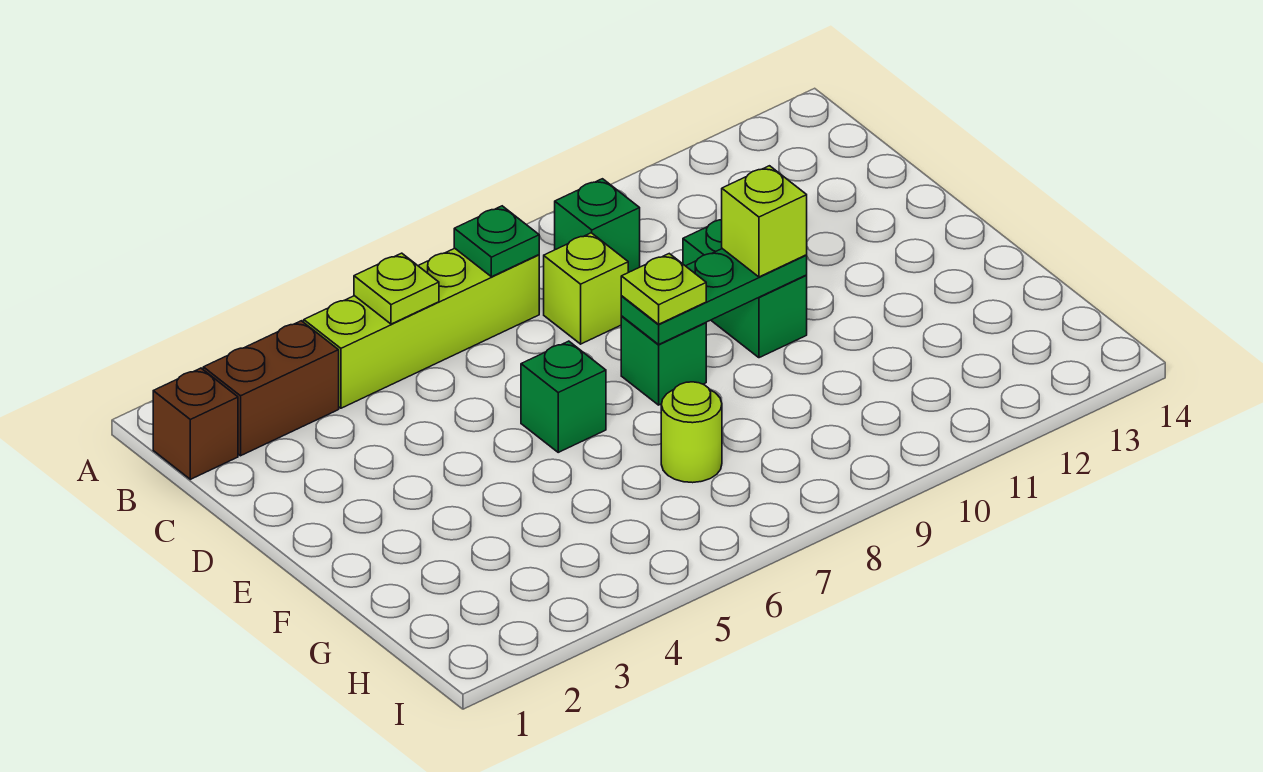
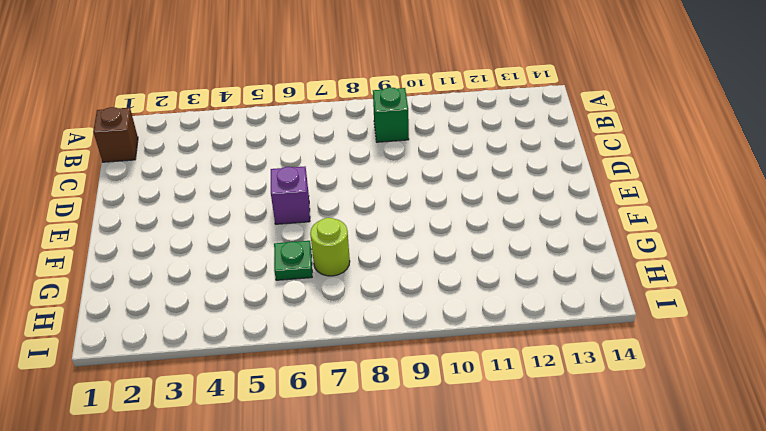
purple brick E6 level 1 -> green brick E6 level 1
green plate G6 level 1 -> green plate B7 level 2
none -> brown brick B2:B3 level 1
none -> lime brick B4:B7 level 1
none -> lime brick C8 level 1

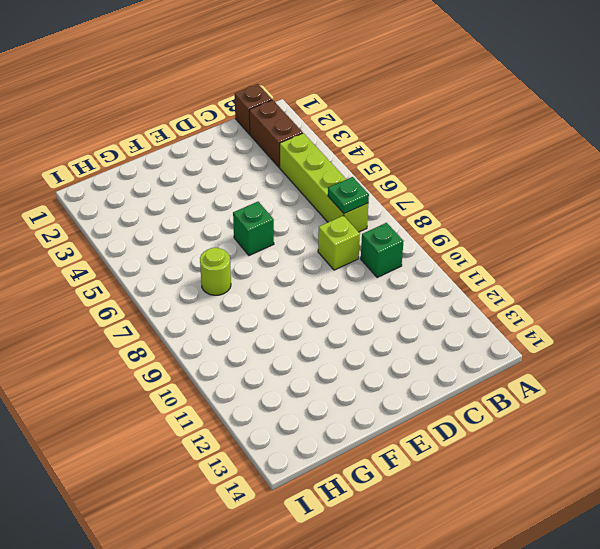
none -> green brick D10:E10 level 1
none -> green brick E8 level 1
none -> lime plate B5 level 2

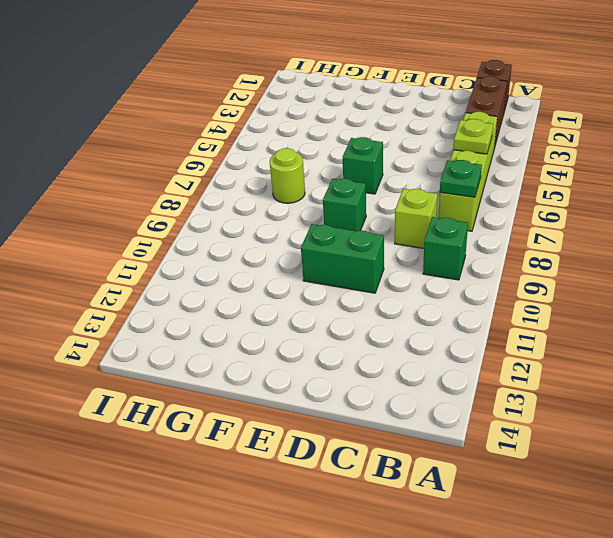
none -> green plate E8:E10 level 2
none -> lime plate E8 level 3
none -> lime brick E10 level 3

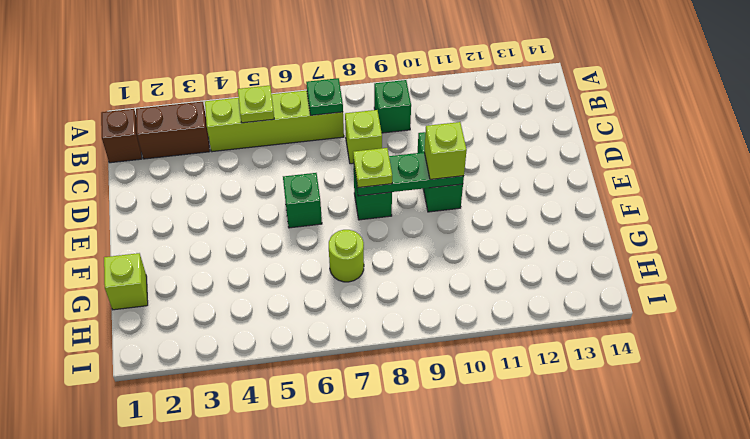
lime brick G1 level 1 -> none

